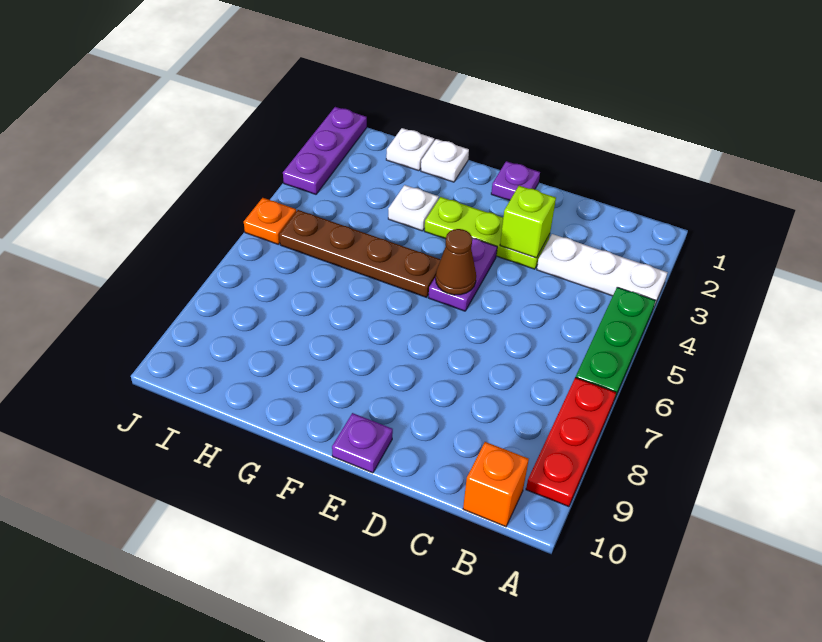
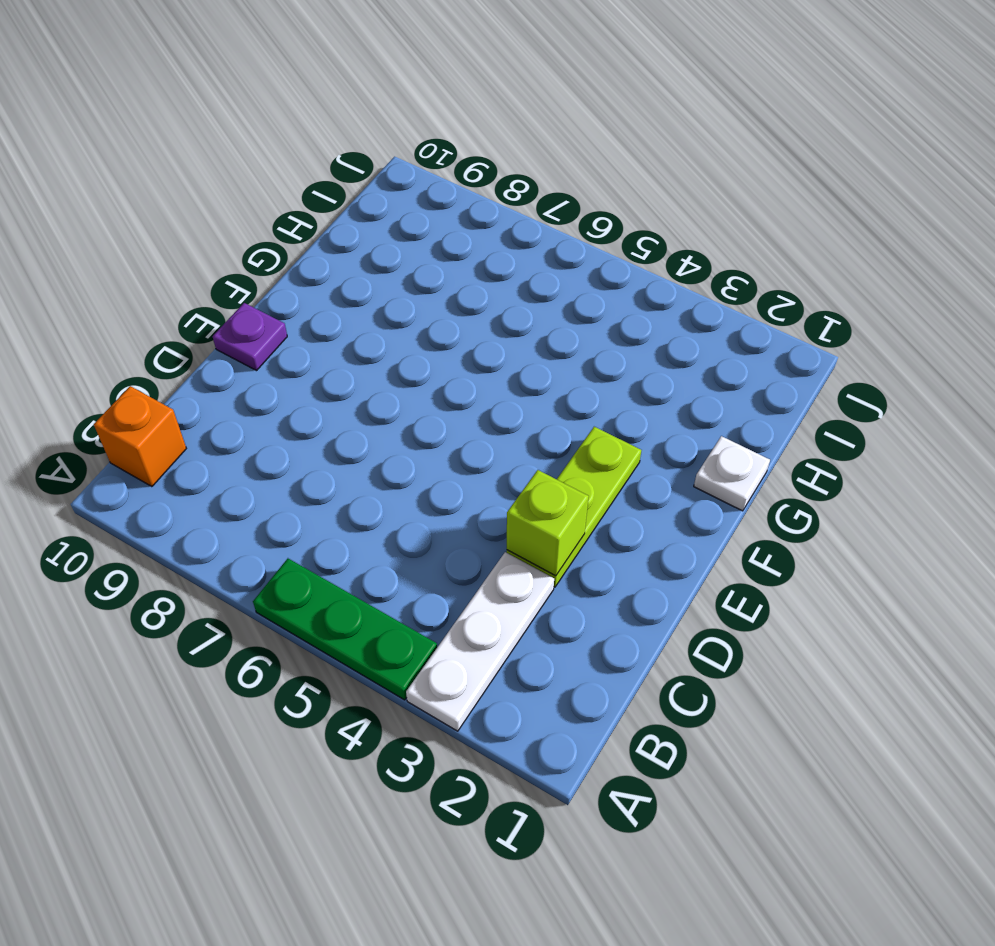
none -> red plate A7:A9 level 1
none -> purple plate E1 level 1
none -> purple plate E4:E5 level 1

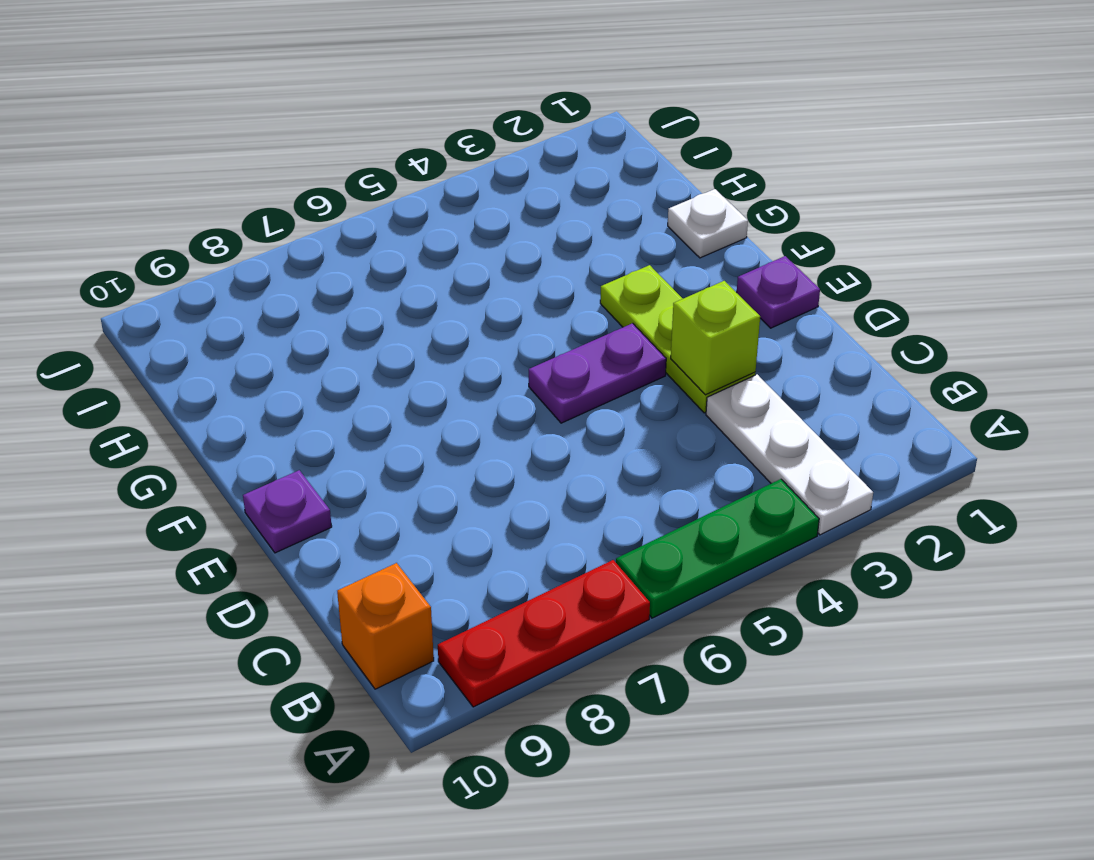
none -> brown plate F5:I5 level 1
none -> white plate G3 level 1
none -> white plate H1 level 1

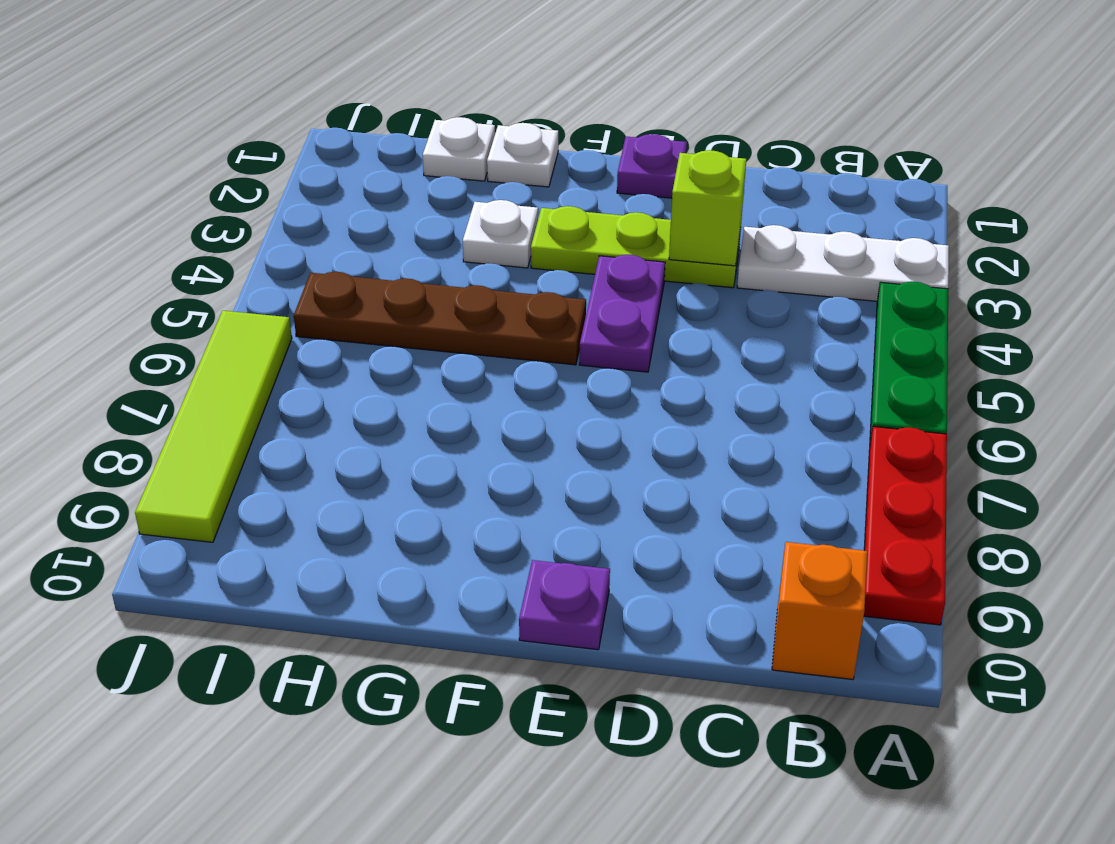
lime tile J6:J9 level 1 -> none
none -> purple plate J1:J3 level 1
none -> orange plate J5 level 1
none -> brown cone E5 level 2

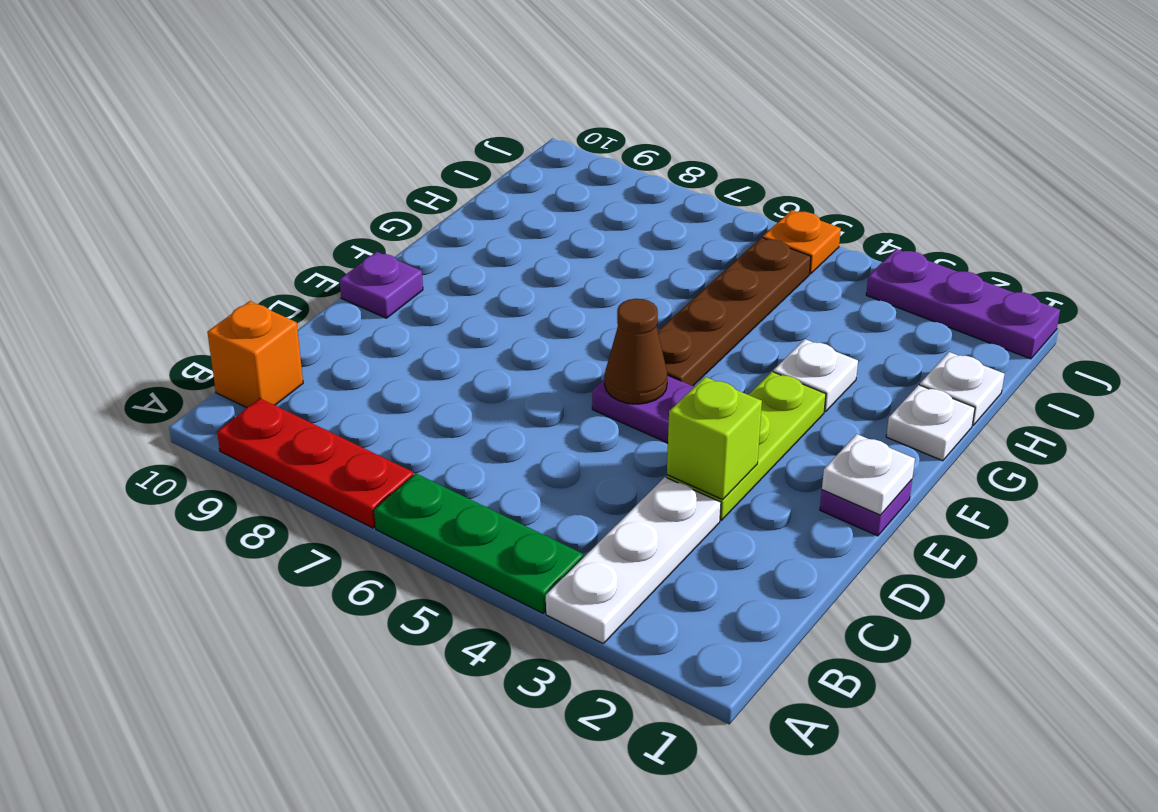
white plate E1 level 2 -> none

